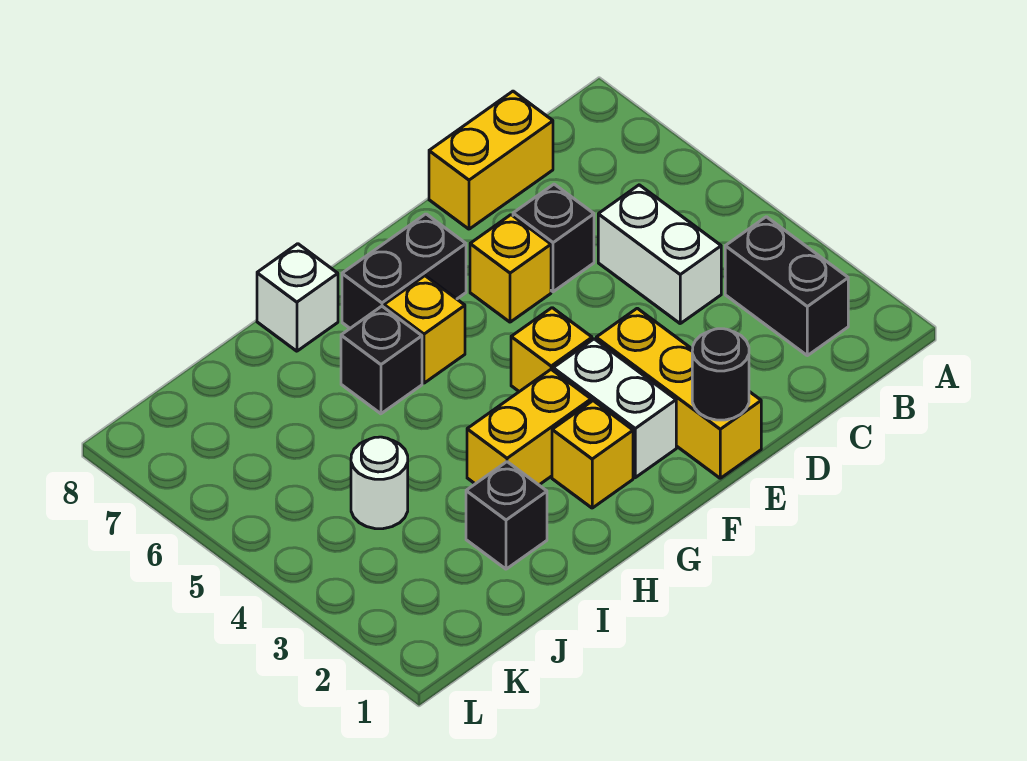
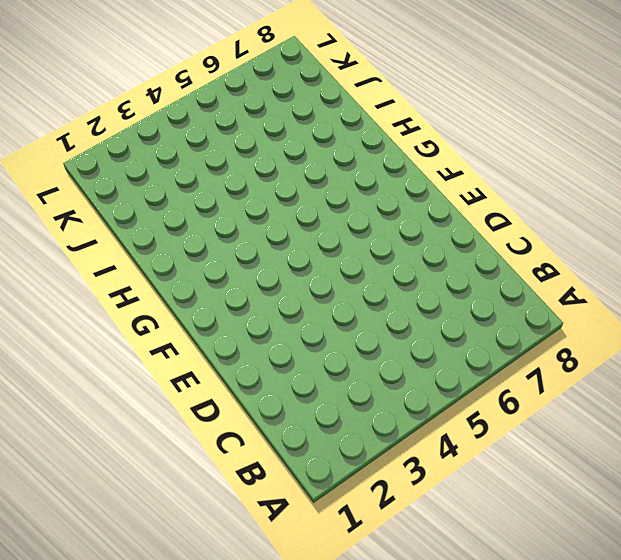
none -> black brick B2:B3 level 1
none -> white brick C4:C5 level 1
none -> yellow brick C8:D8 level 1

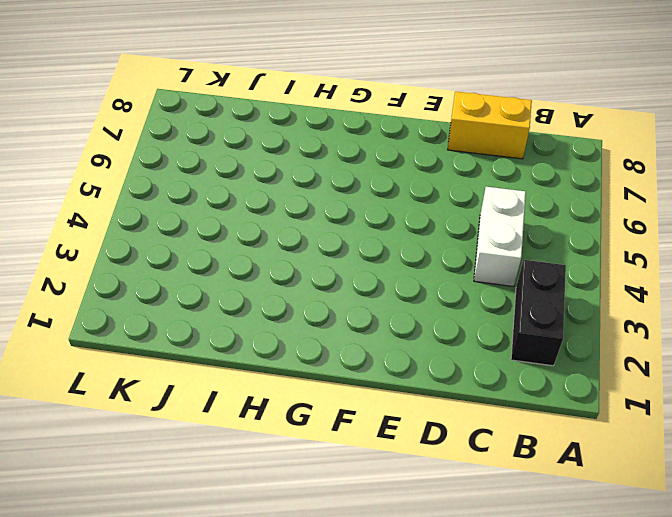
none -> black brick D6 level 1
none -> yellow brick E1:E3 level 1
none -> yellow brick E6 level 1

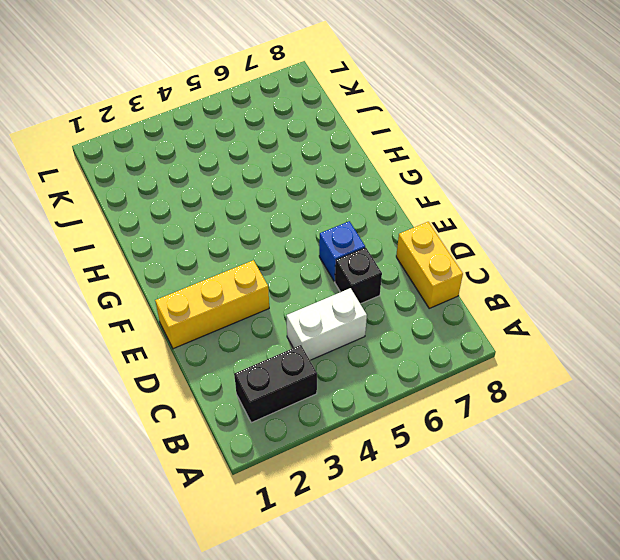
blue brick E6 level 1 -> yellow brick E6 level 1
none -> white brick F2:F3 level 1
none -> yellow brick F4 level 1
none -> black brick F7:G7 level 1

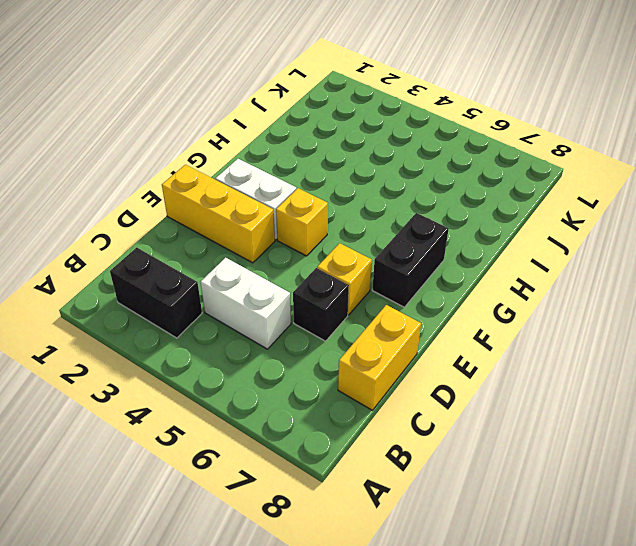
none -> yellow brick G2 level 1
none -> yellow brick G3:H3 level 1
none -> yellow brick G6 level 1

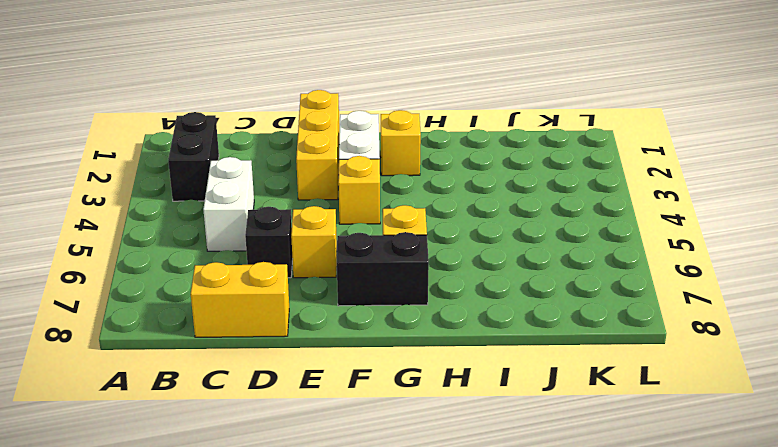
none -> yellow brick G3:H3 level 1
none -> black brick H6 level 1
none -> white brick H8 level 1

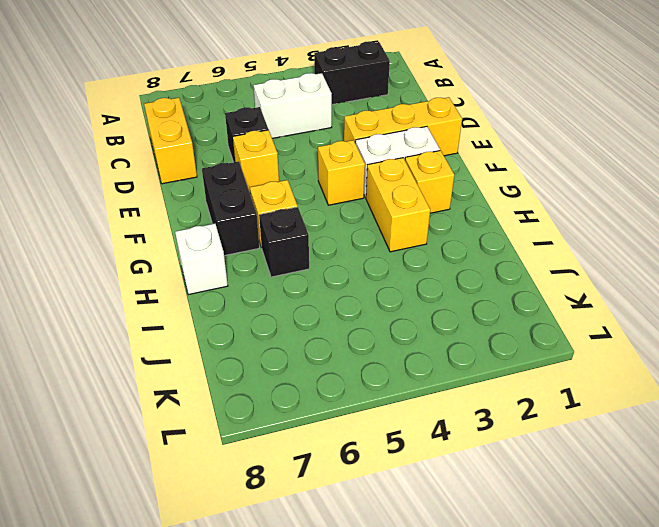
none -> black brick I2 level 1
none -> white round brick J4 level 1
none -> black round brick E1 level 2

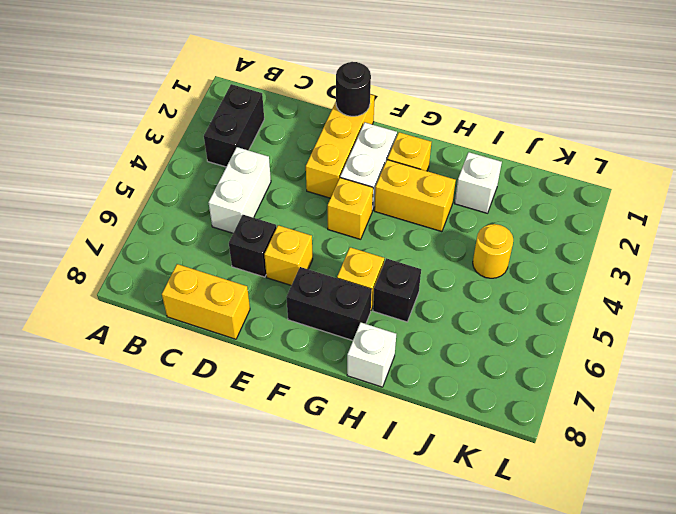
white brick I2 level 1 -> black brick I2 level 1
yellow round brick J4 level 1 -> white round brick J4 level 1

